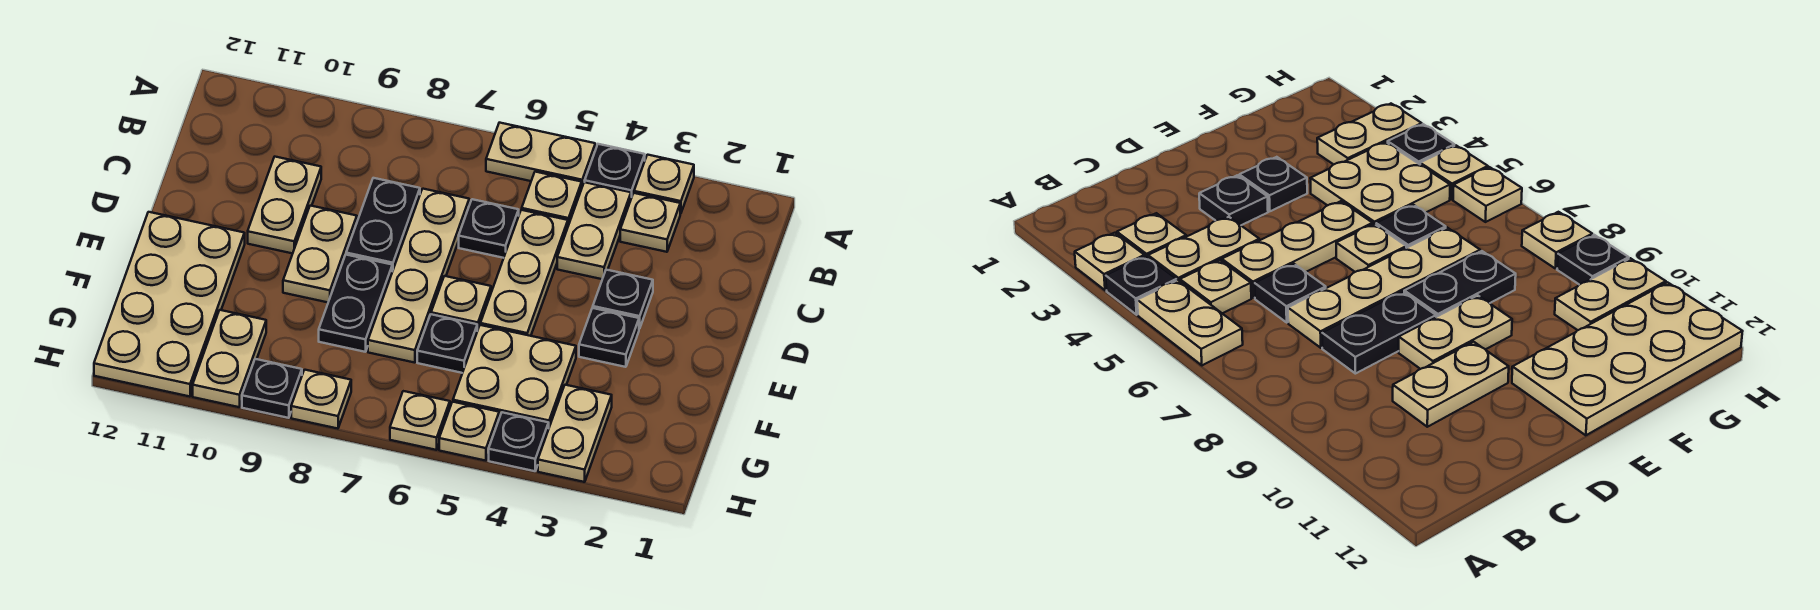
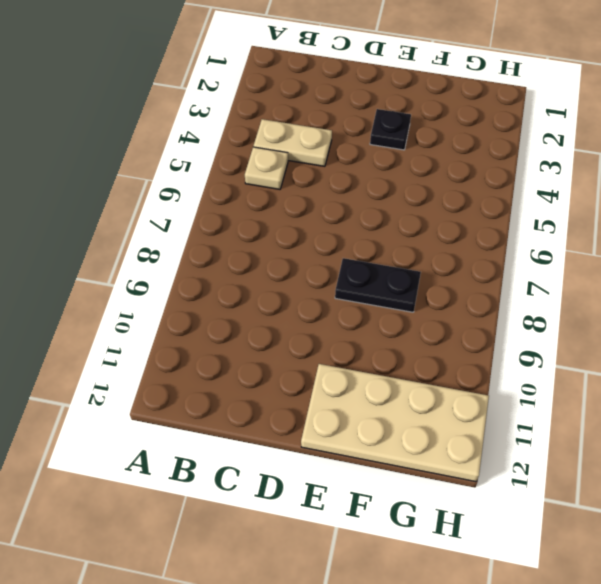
none -> tan plate A3 level 1
none -> black plate A4 level 1
none -> tan plate A5:A6 level 1

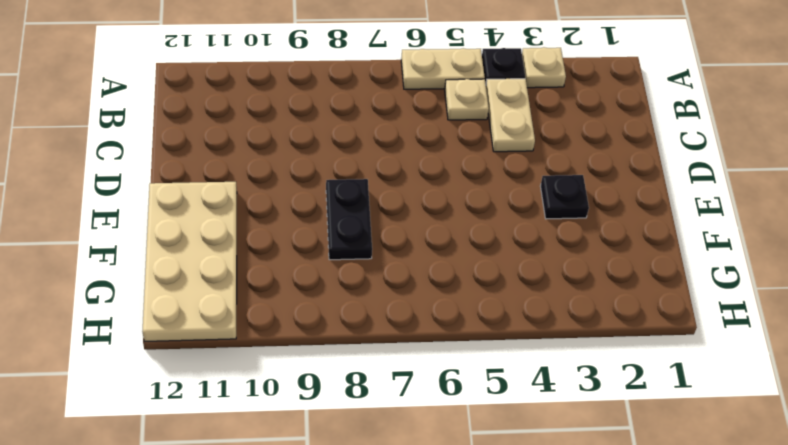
none -> tan plate B3 level 1
none -> tan plate C5:E5 level 1
none -> black plate C6 level 1

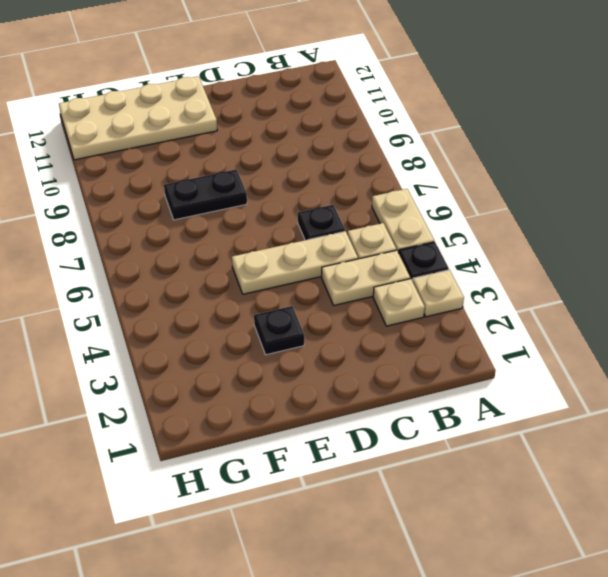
none -> tan plate C7:F7 level 1
none -> black plate C8:D8 level 1
none -> tan plate C10:D10 level 1

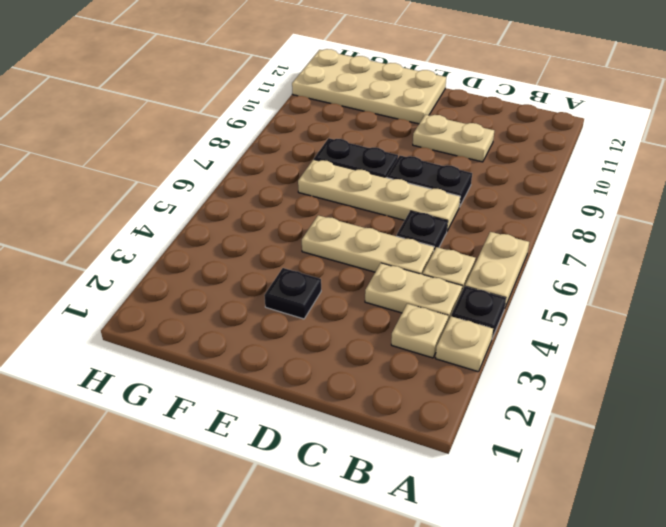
none -> black plate D3 level 1
none -> tan plate D9:E9 level 1
none -> tan plate E6 level 1

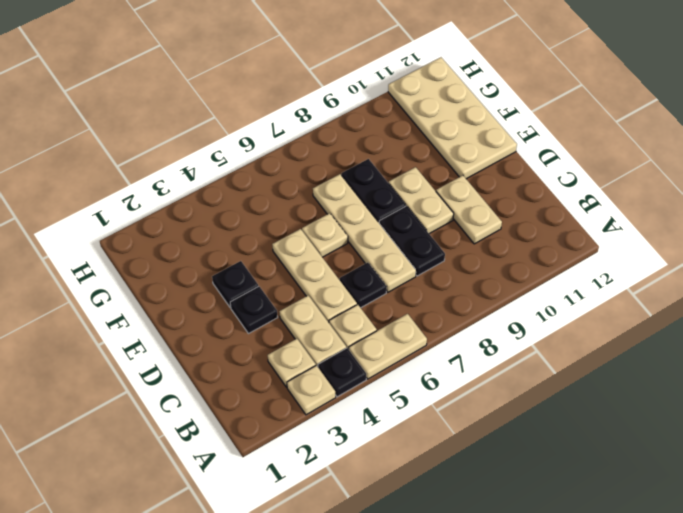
none -> tan plate F4:G5 level 1
none -> black plate F6 level 1
none -> tan plate G3:H3 level 1

